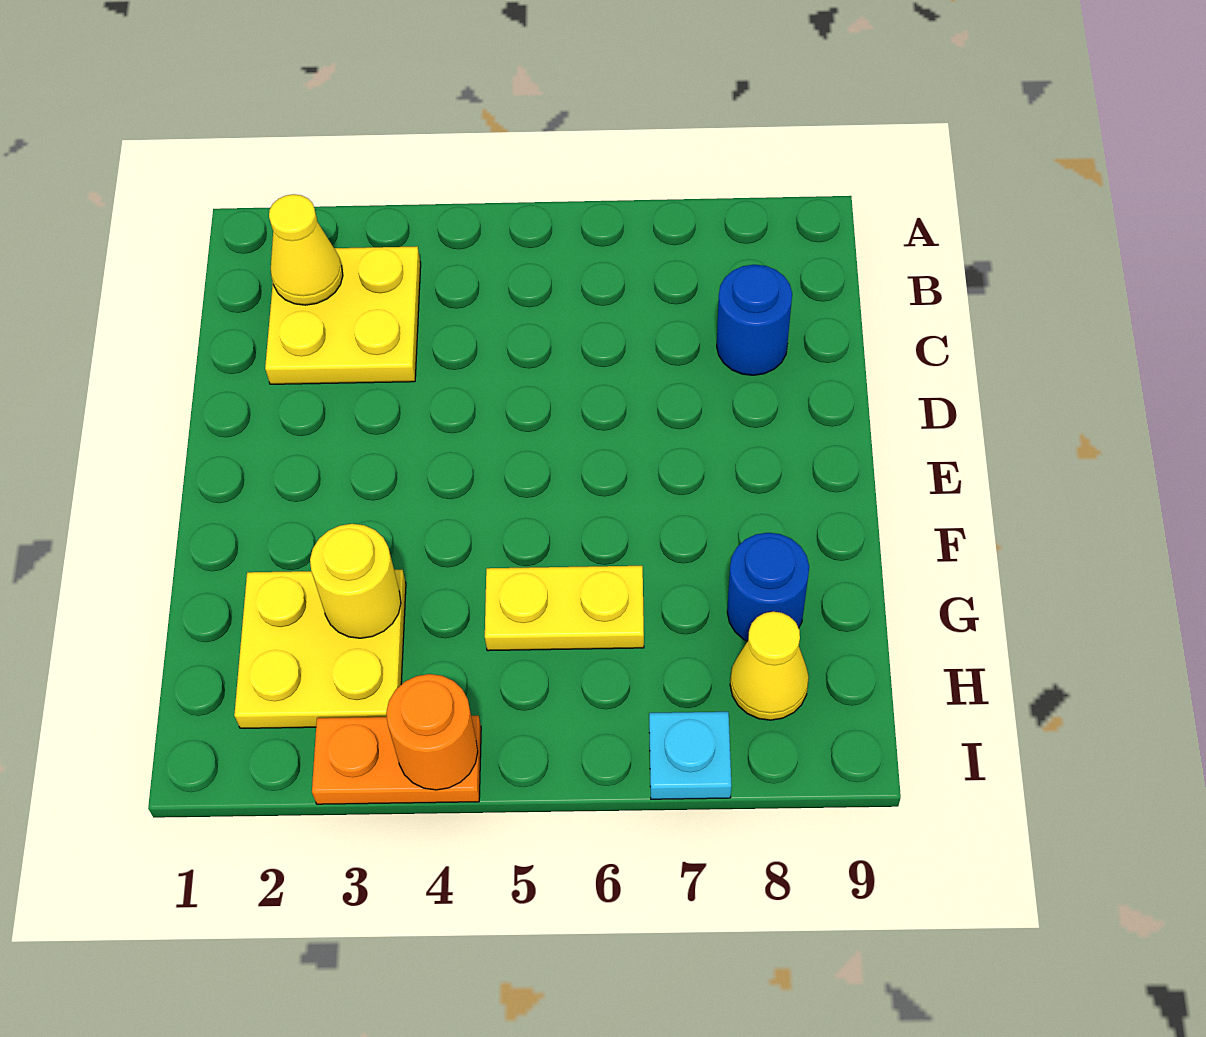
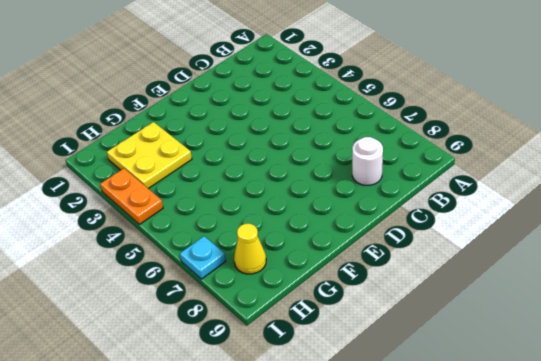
white round brick C8 level 1 -> blue round brick C8 level 1
none -> yellow plate B2:C3 level 1
none -> yellow plate G5:G6 level 1

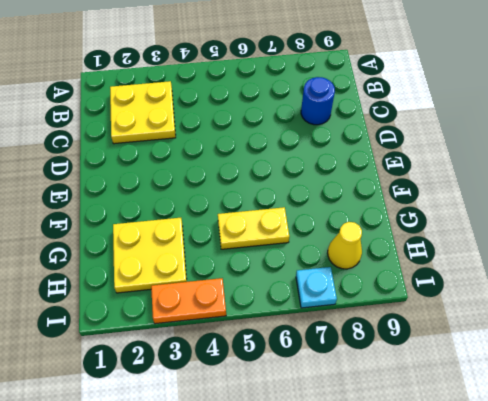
none -> blue round brick G8 level 1
none -> yellow cone B2 level 2

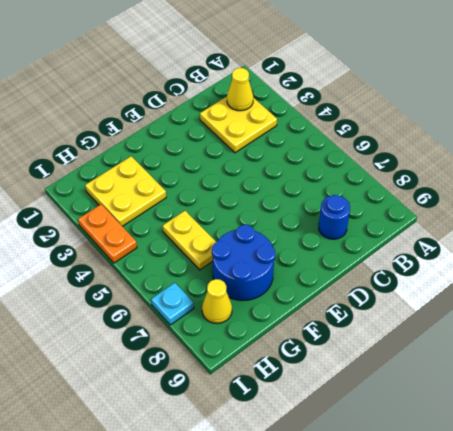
blue round brick F7:G8 level 1 -> blue round brick G8 level 1
none -> yellow round brick G3 level 2
none -> orange round brick I4 level 2

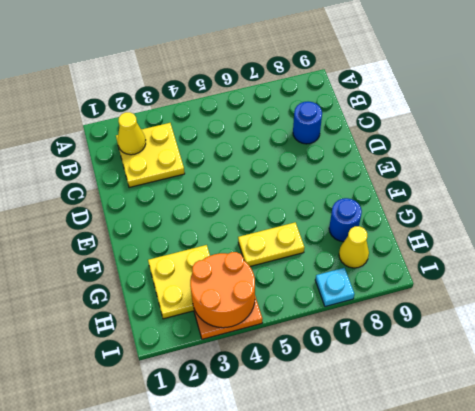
orange round brick H3:I4 level 2 -> orange round brick I4 level 2
none -> yellow round brick G3 level 2

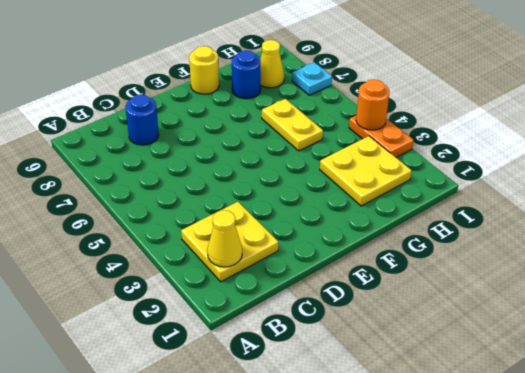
yellow round brick F9 level 1 -> yellow round brick G3 level 2

